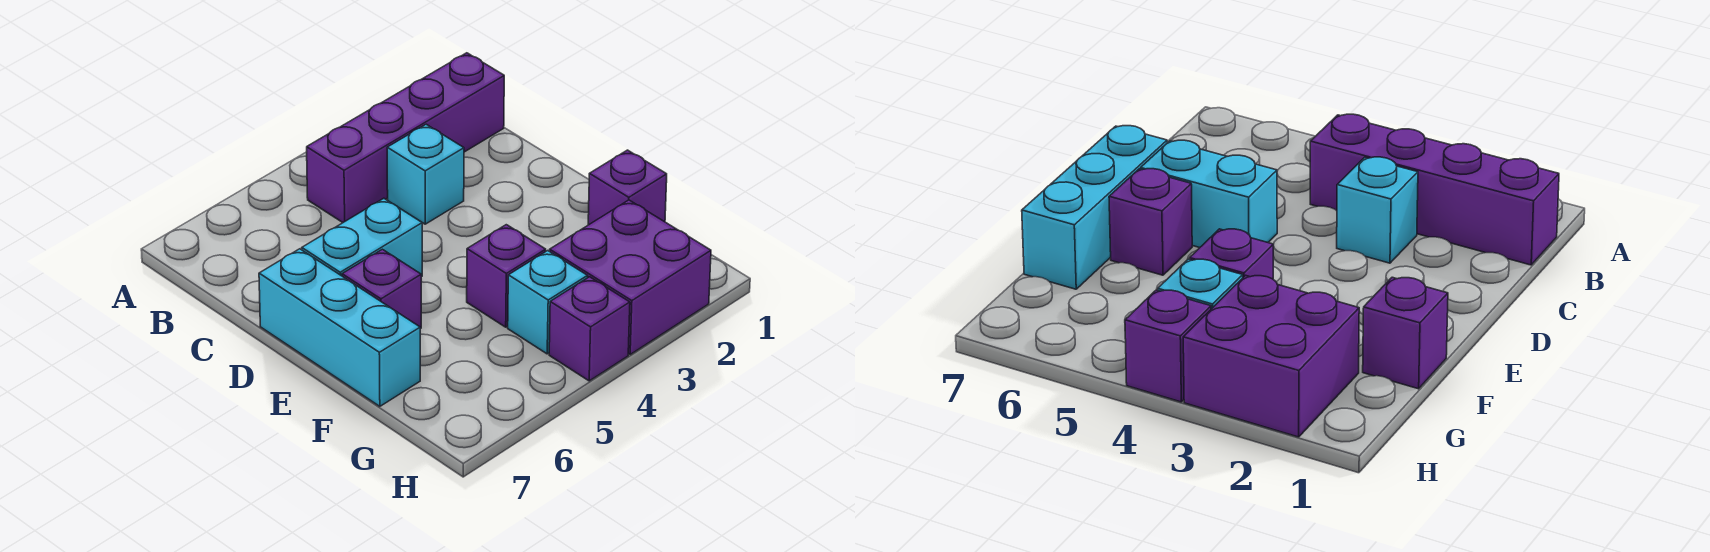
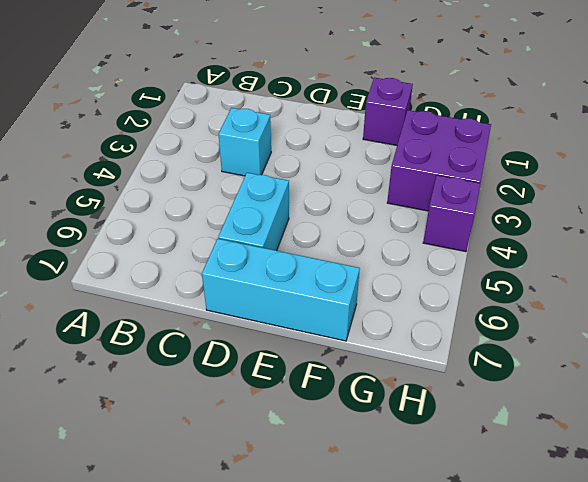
none -> purple brick B1:B4 level 1
none -> purple brick E6 level 1

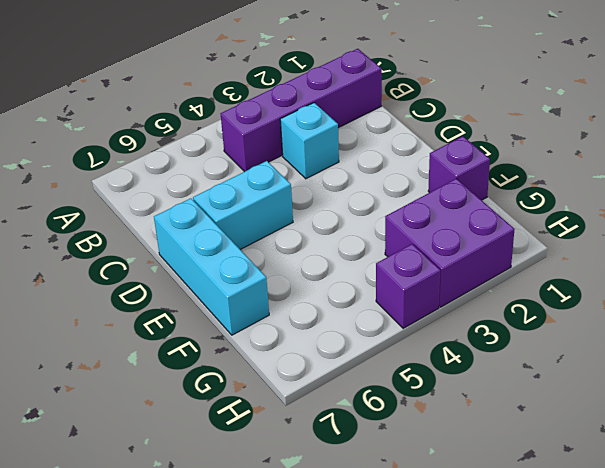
none -> purple brick E6 level 1
none -> purple brick F4 level 1

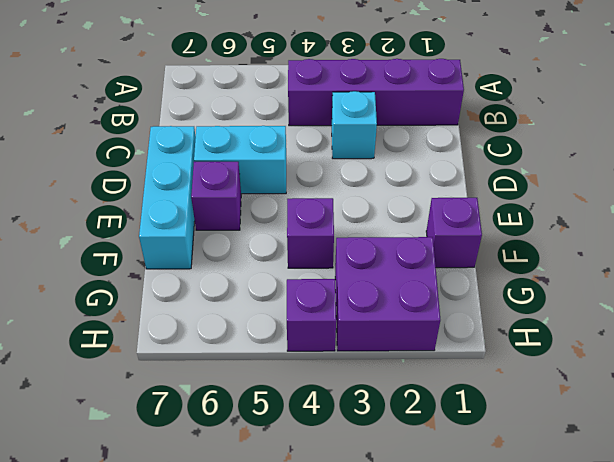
none -> cyan brick G4 level 1

